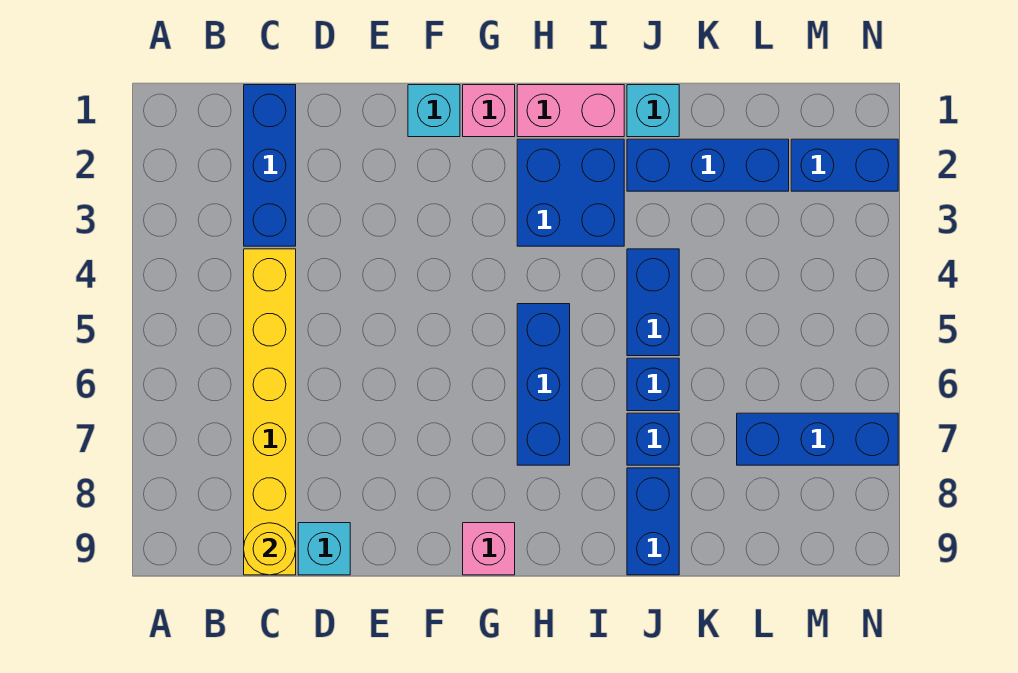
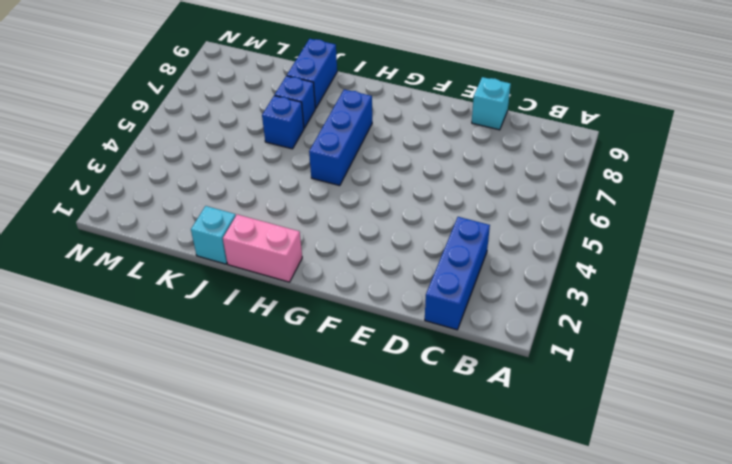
none -> yellow brick C4:C9 level 1
none -> cyan brick F1 level 1
none -> pink brick G1 level 1

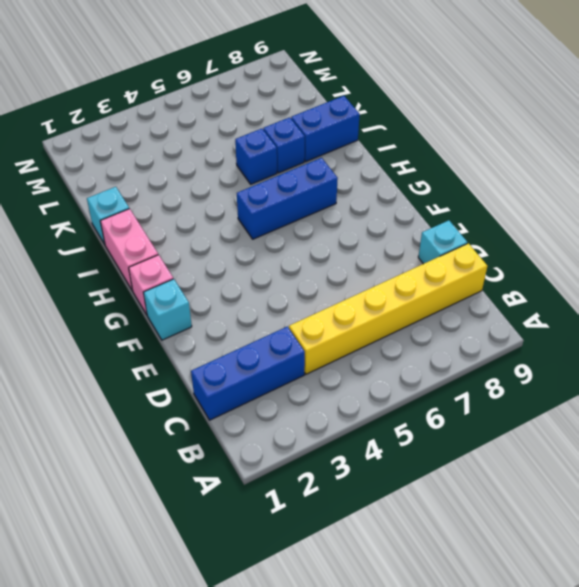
none -> pink brick G9 level 1
none -> blue brick H2:I3 level 1
none -> blue brick J2:L2 level 1

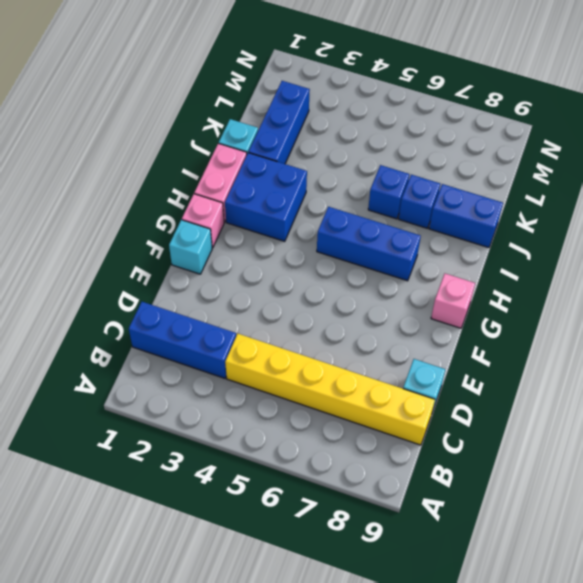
none -> blue brick J4:J5 level 1
none -> blue brick L7:N7 level 1
none -> blue brick M2:N2 level 1

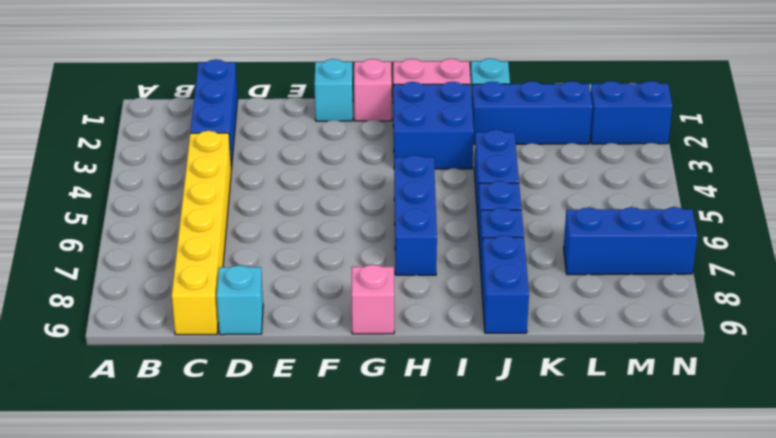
none -> yellow round brick C9 level 2

